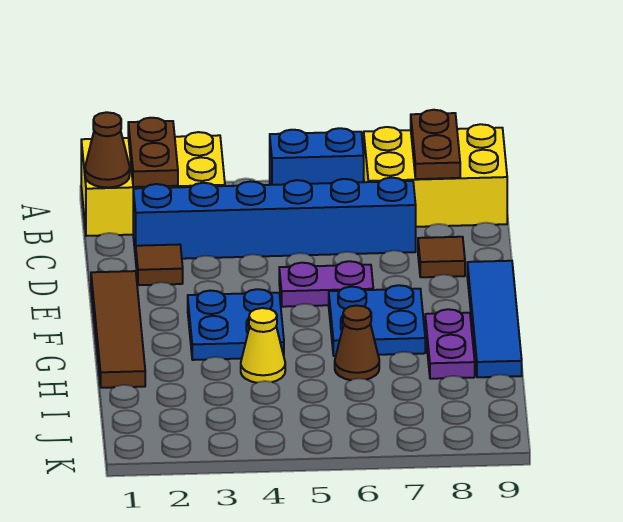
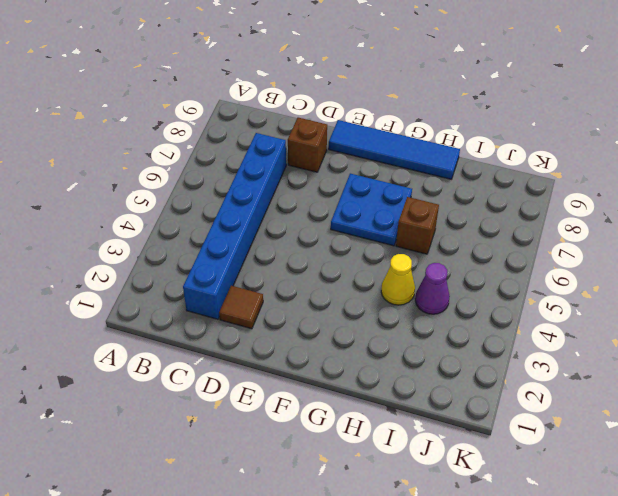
brown brick D8 level 1 -> brown tile D8 level 1
brown brick H6 level 1 -> brown cone H6 level 1
purple cone I4 level 1 -> none
none -> yellow brick A1:B3 level 1
none -> blue brick A5:A6 level 1
none -> yellow brick A7:B9 level 1

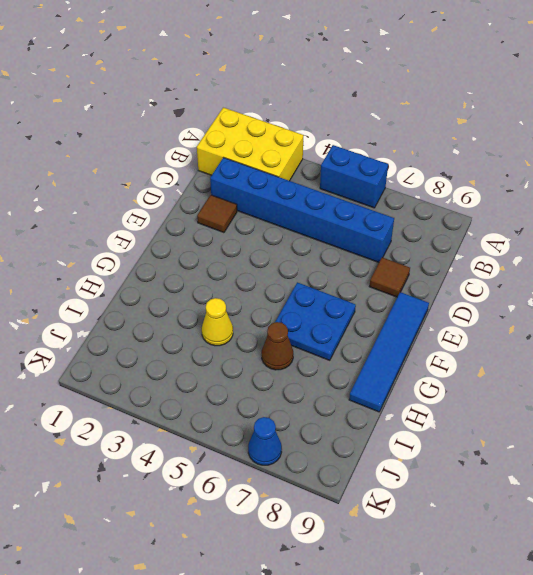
blue cone K7 level 1 -> none
none -> yellow brick A7:B9 level 1
none -> brown tile E1:H1 level 1
none -> purple plate E5:E6 level 1

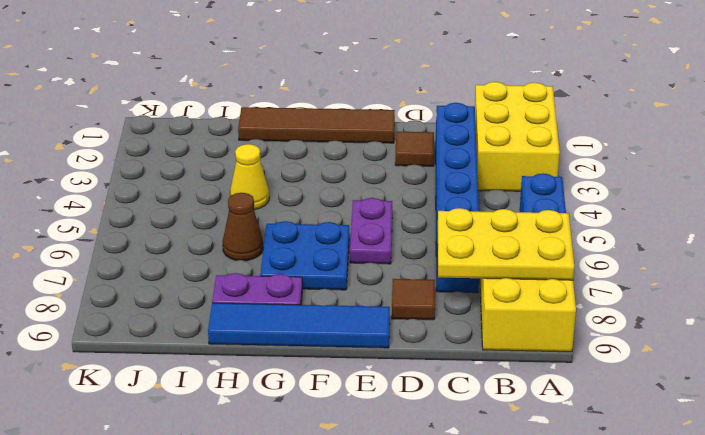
yellow plate A7:C8 level 2 -> brown plate A8:B8 level 2
none -> blue plate F3:G4 level 1
none -> brown plate A2:B2 level 2
none -> brown cone B1 level 2

